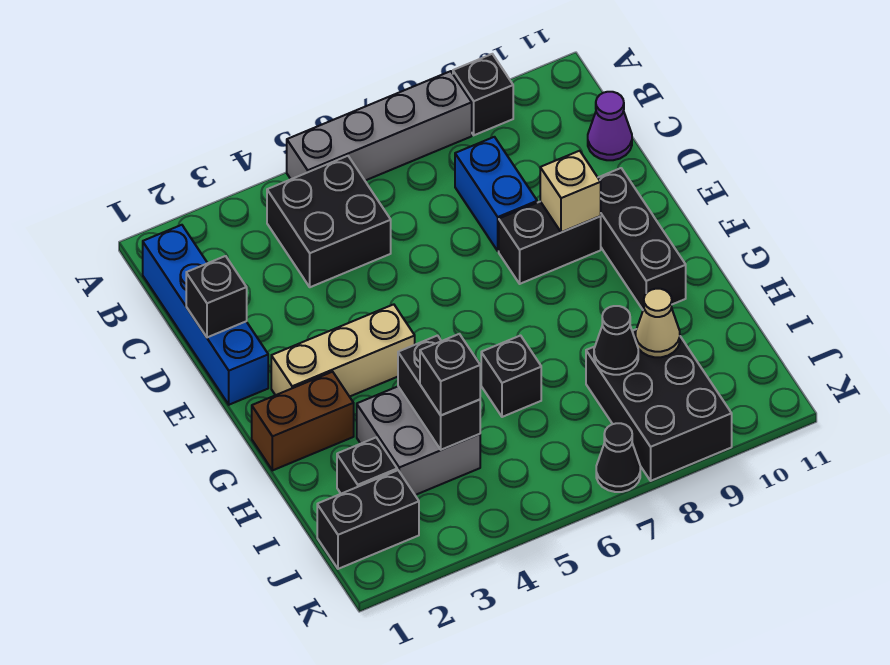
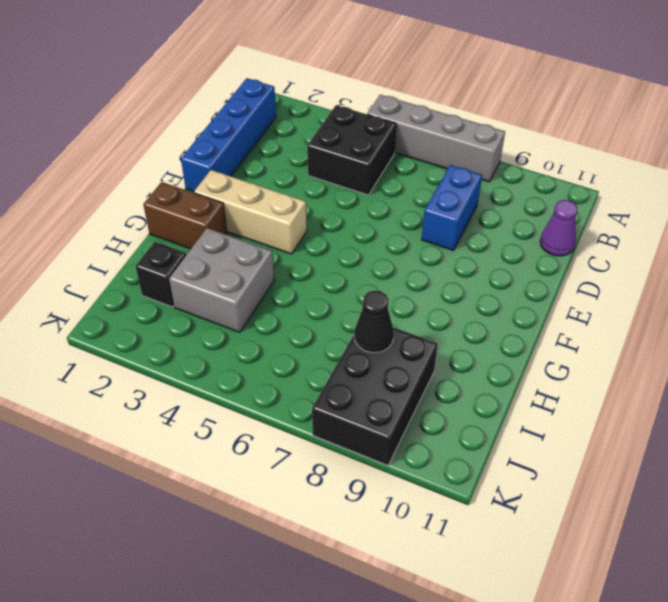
none -> black brick A9 level 1
none -> black brick E8:E9 level 1
none -> black brick E10:G10 level 1

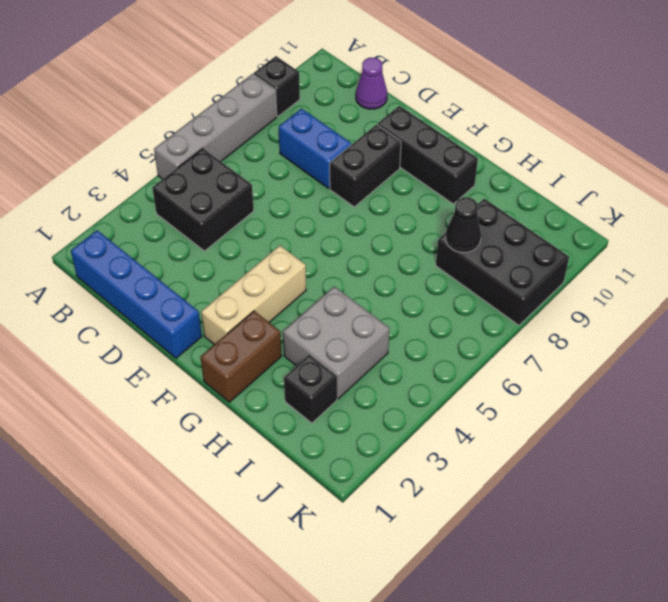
none -> black brick H6 level 1
none -> black brick J1:J2 level 1
none -> black cone K7 level 1

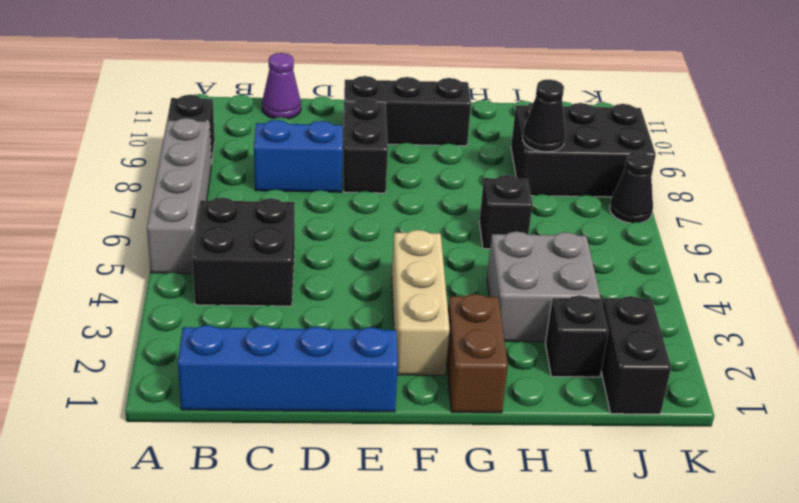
none -> black brick D1 level 2
none -> tan brick E9 level 2
none -> black brick H4:I4 level 2

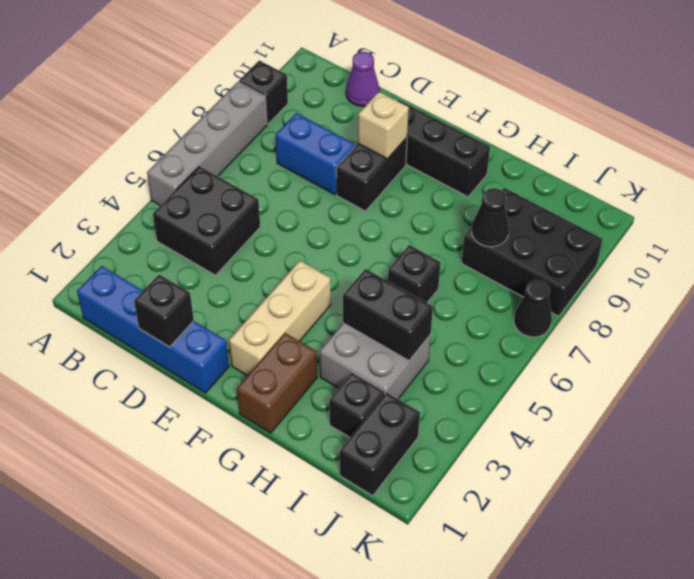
none -> tan cone I9 level 2
none -> black brick I4 level 3

